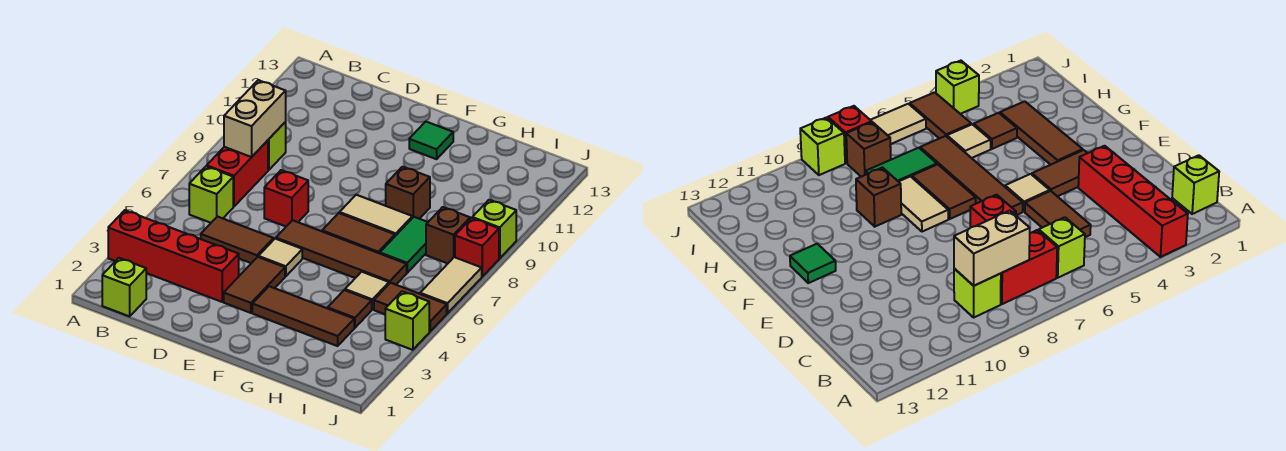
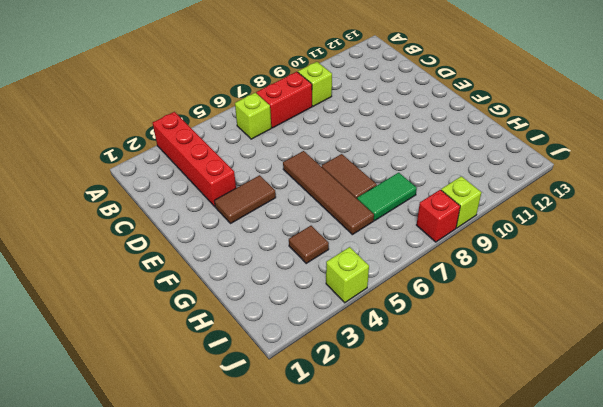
none -> lime brick B1 level 1
none -> brown tile C5:D5 level 1
none -> red brick D7 level 1

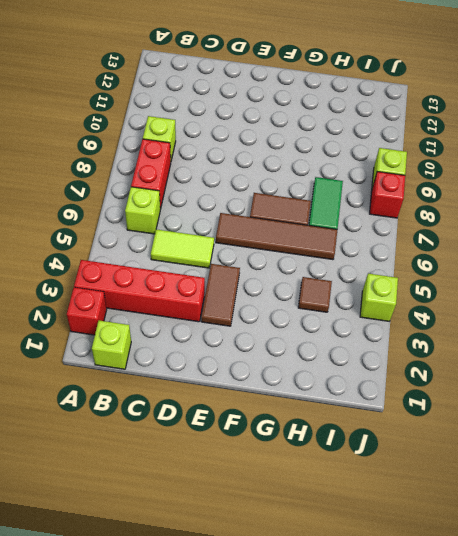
red brick A2 level 1 -> red brick D7 level 1
lime tile C5:D5 level 1 -> brown tile C5:D5 level 1
none -> tan tile E5 level 1
none -> brown tile F3:H3 level 1
none -> tan tile F8:G8 level 1

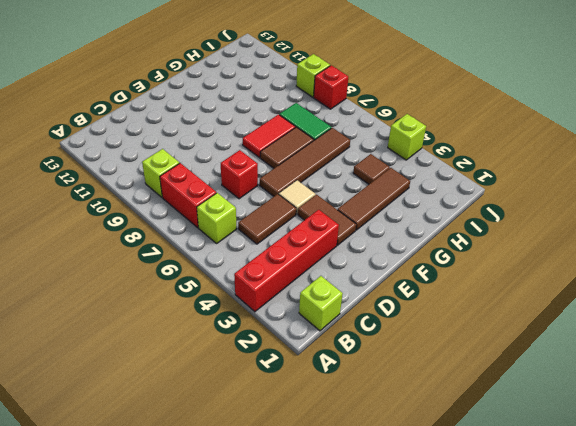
red tile F8:G8 level 1 -> tan tile F8:G8 level 1
none -> green tile F12 level 1
none -> brown brick G9 level 1
none -> tan tile H5 level 1

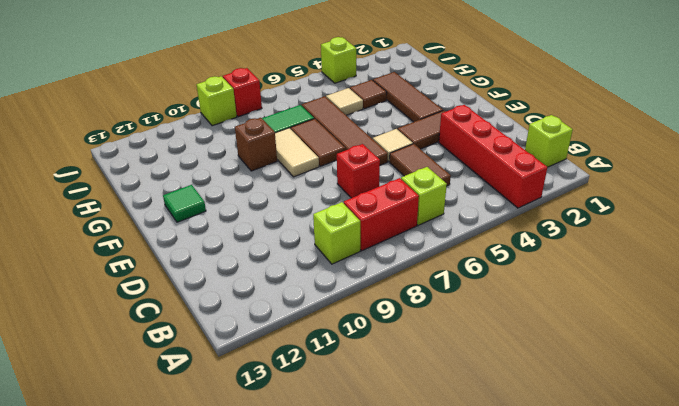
none -> brown tile I5:J5 level 1
none -> brown brick I8 level 1
none -> tan tile J6:J7 level 1

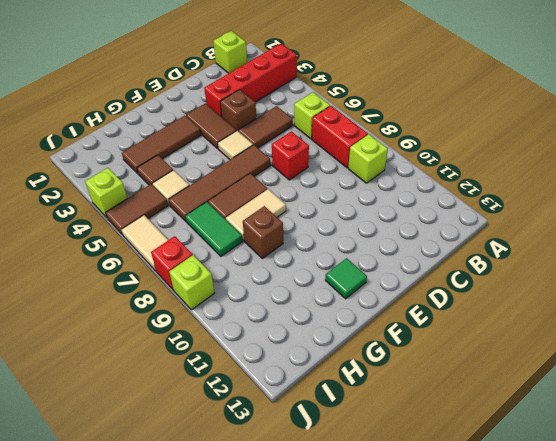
brown brick D4 level 1 -> brown brick I8 level 1
none -> tan brick B8:B9 level 2

